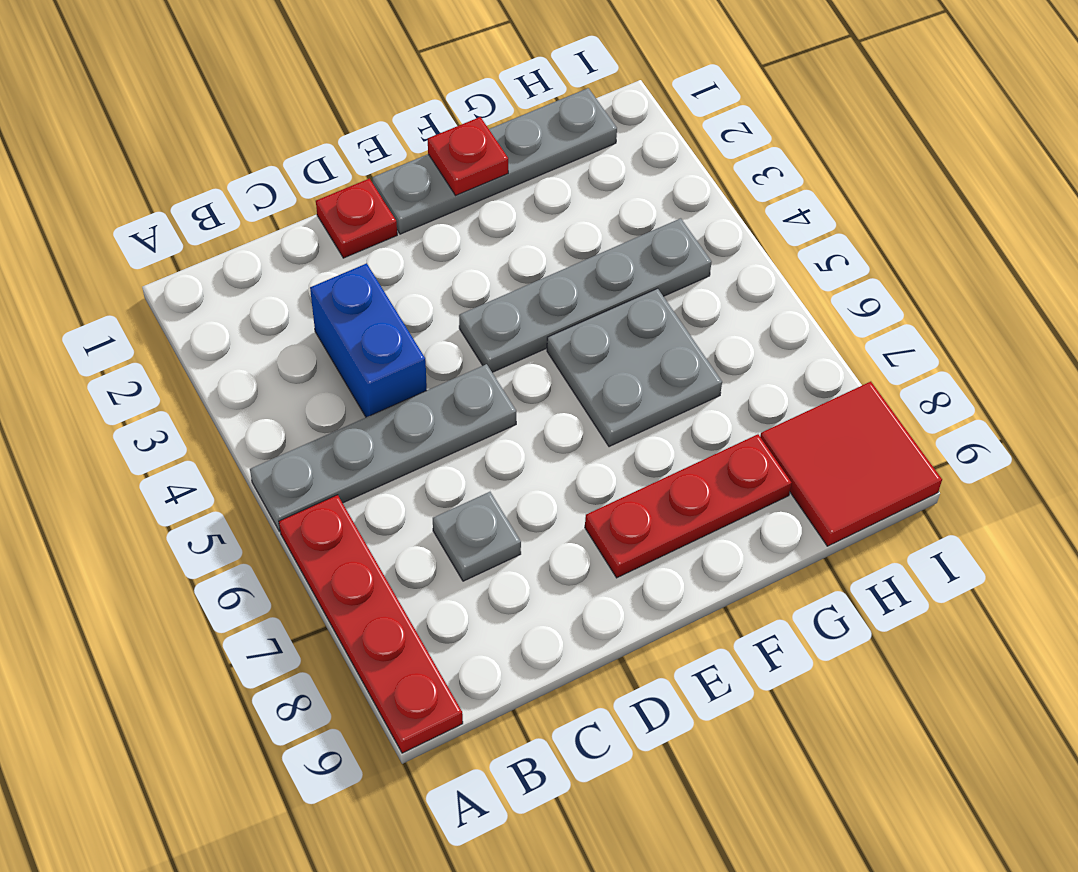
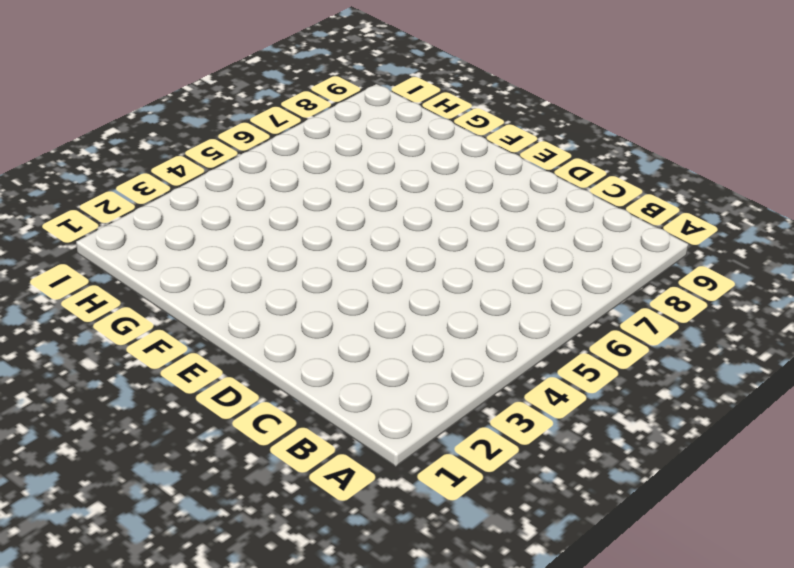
none -> grey plate A5:D5 level 1
none -> red plate A6:A9 level 1

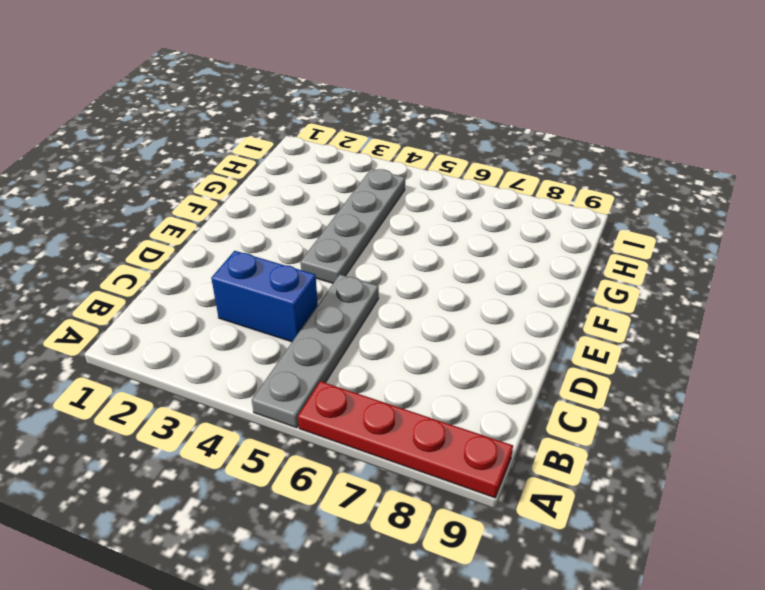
none -> grey plate C7 level 1
none -> red plate D1 level 1

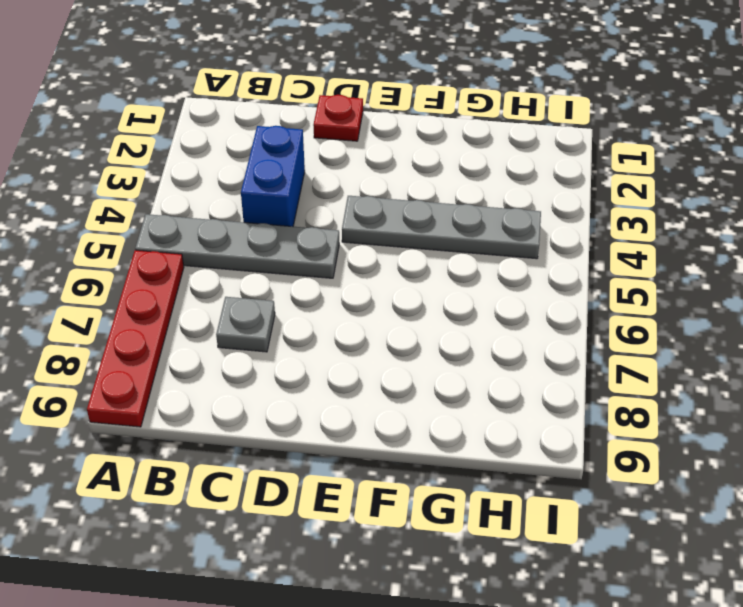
none -> grey plate E1:H1 level 1
none -> red plate E8:G8 level 1

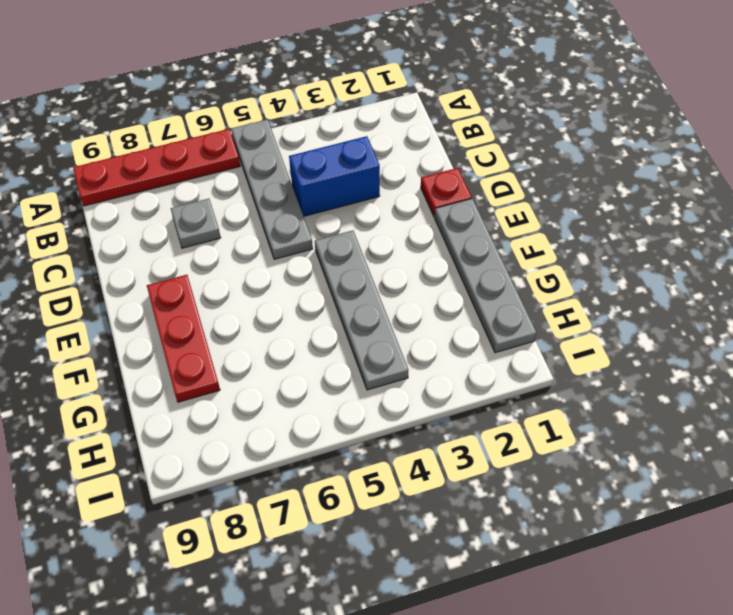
none -> grey plate F5:G6 level 1
none -> red tile H8:I9 level 1

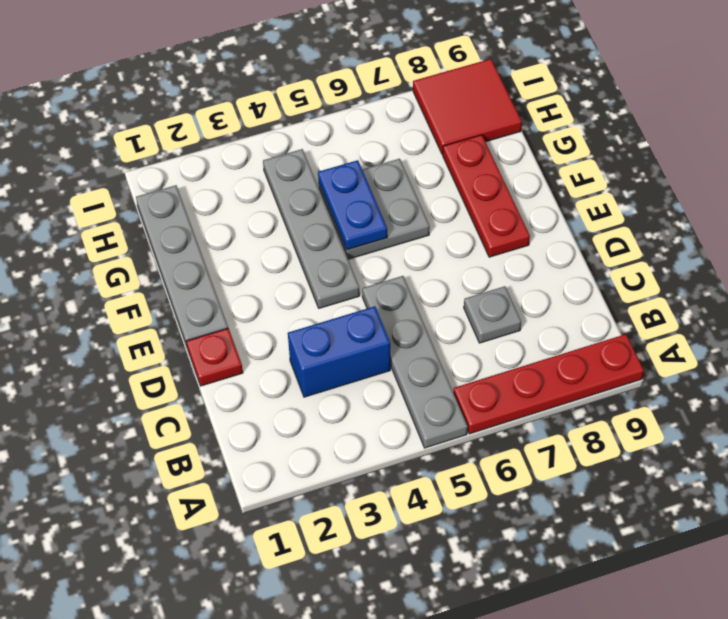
blue plate F5:G5 level 2 -> none
none -> red plate F1 level 2

